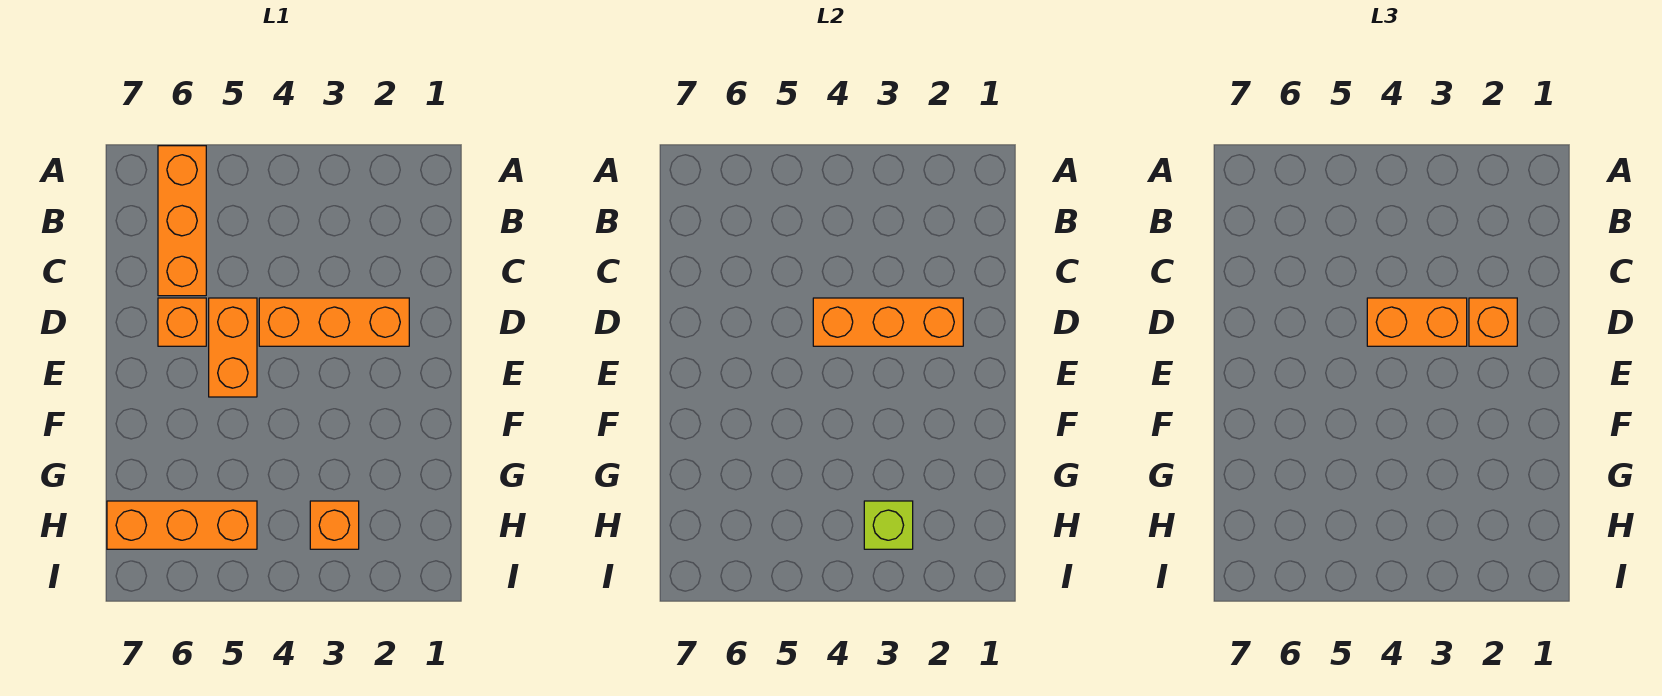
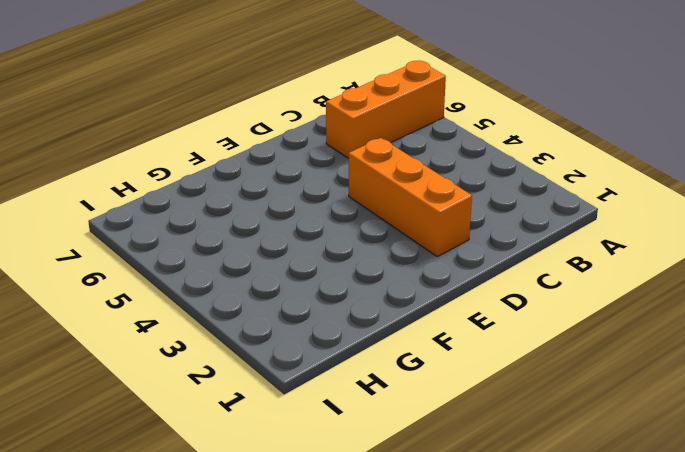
none -> orange brick D5:E5 level 1
none -> orange brick D6 level 1

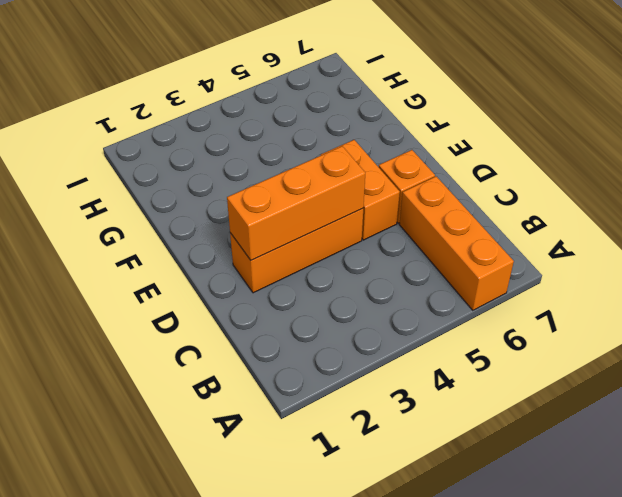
none -> orange brick H3 level 1
none -> orange brick H5:H7 level 1

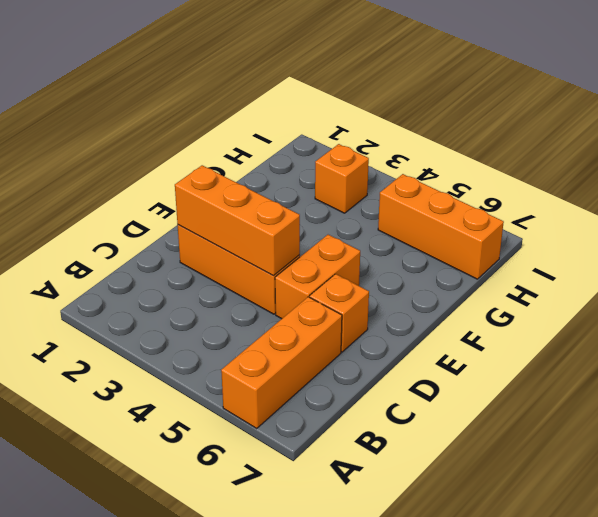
none -> lime brick H3 level 2
none -> orange brick D2 level 3

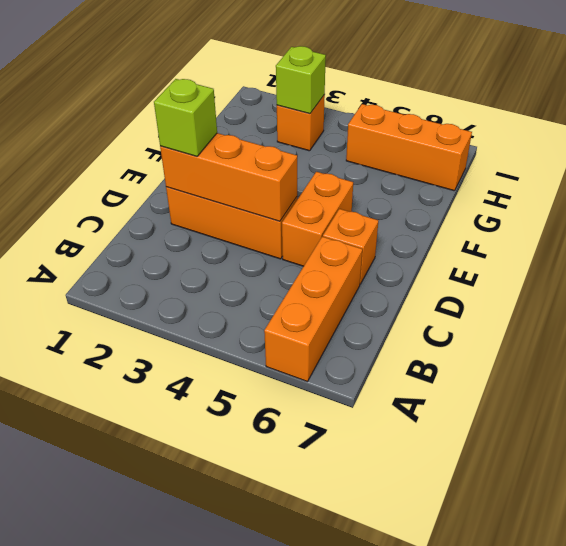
lime brick D2 level 3 -> orange brick D2 level 3
none -> orange brick D3:D4 level 3

